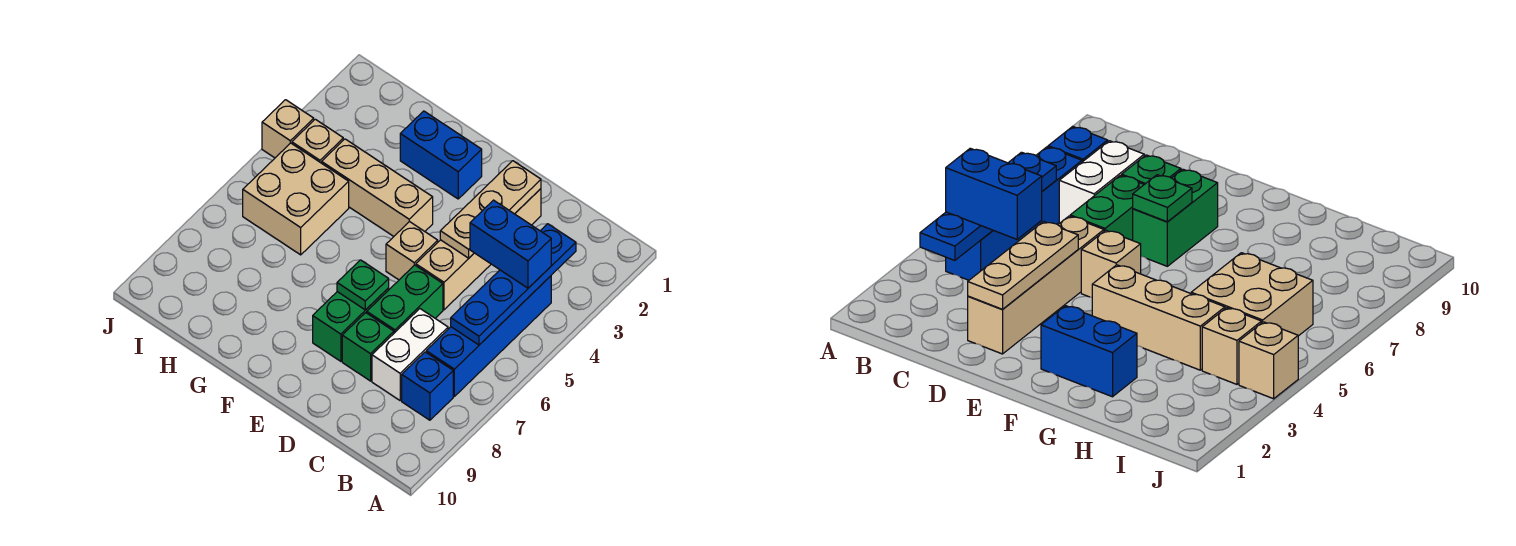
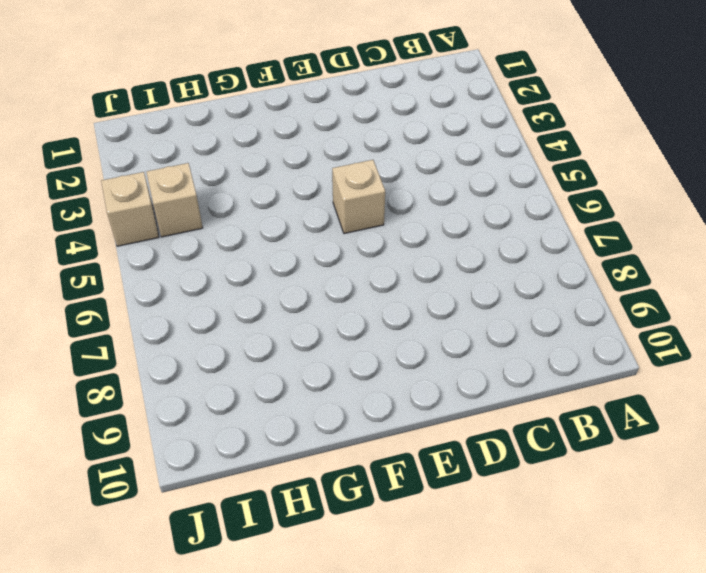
none -> blue brick B4:B7 level 1
none -> blue brick B8 level 1
none -> white brick C7:C8 level 1

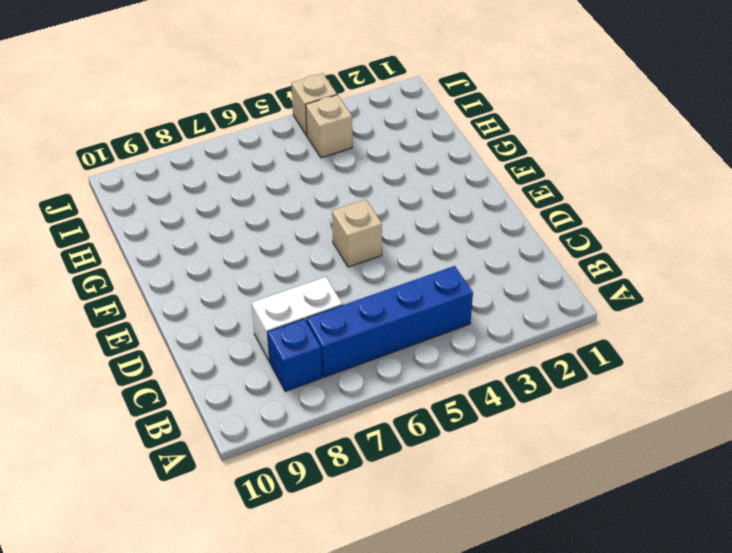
none -> tan brick D2:D5 level 1
none -> green brick D6:D7 level 1
none -> green brick D8 level 1

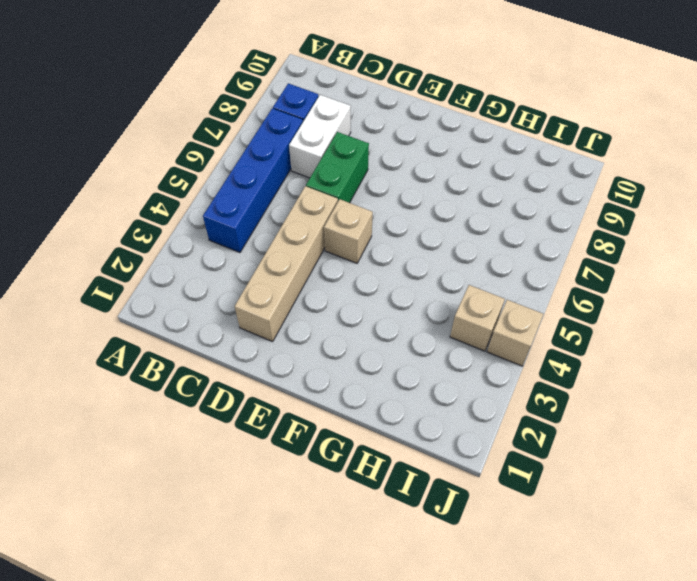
none -> green brick D8 level 1
none -> green brick E7:E8 level 1
none -> blue brick F2:G2 level 1

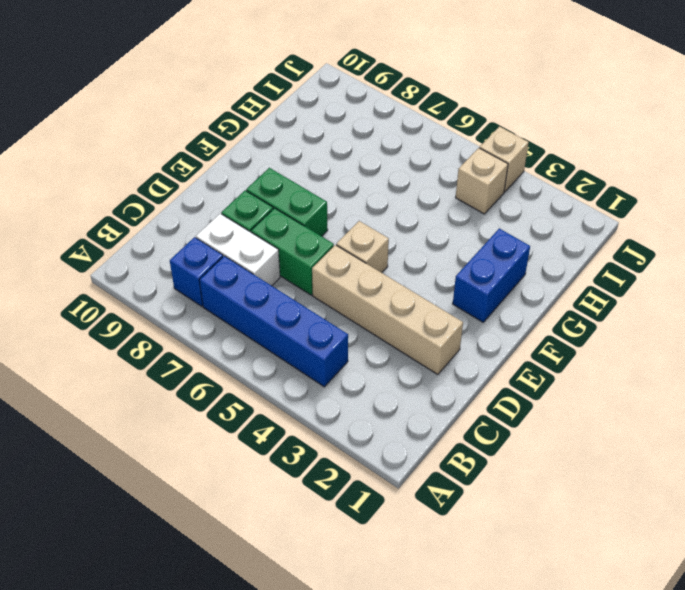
none -> tan brick F4:H4 level 1
none -> tan brick H5:I6 level 1
none -> blue plate B3:B6 level 2

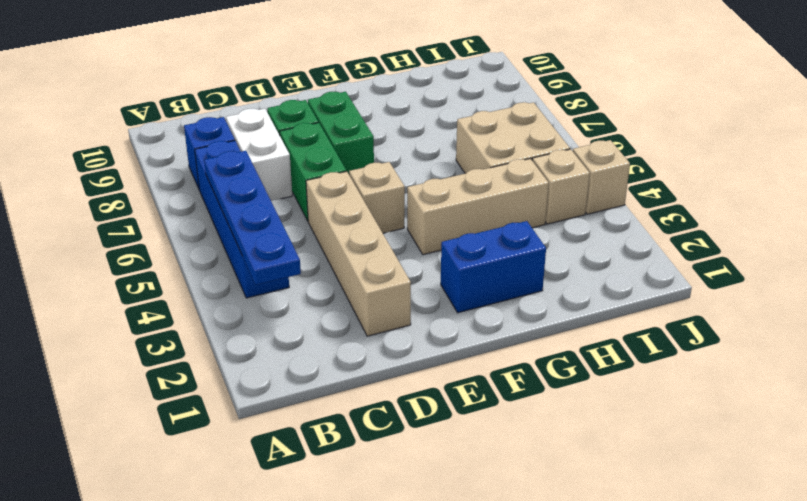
none -> tan plate D2:D4 level 2
none -> green plate E7 level 2
none -> blue brick B4:C4 level 3

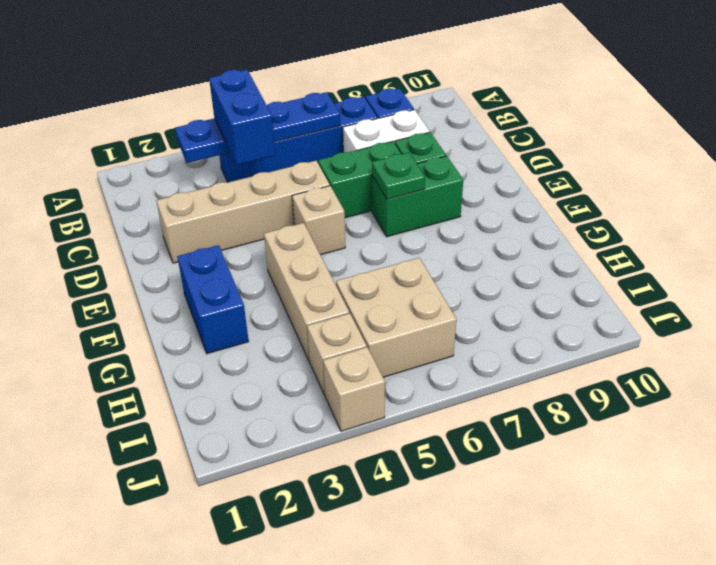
none -> tan plate D2:D4 level 2

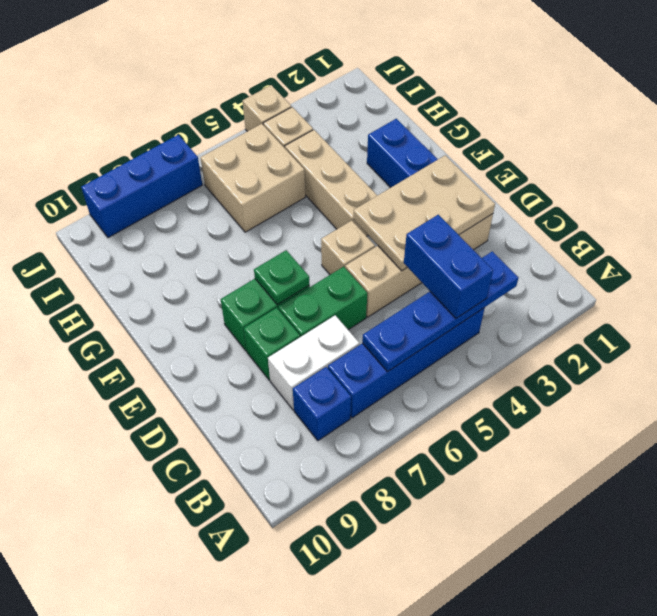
tan plate D2:E4 level 2 -> tan plate D2:D4 level 2
blue brick J7:J9 level 1 -> none

